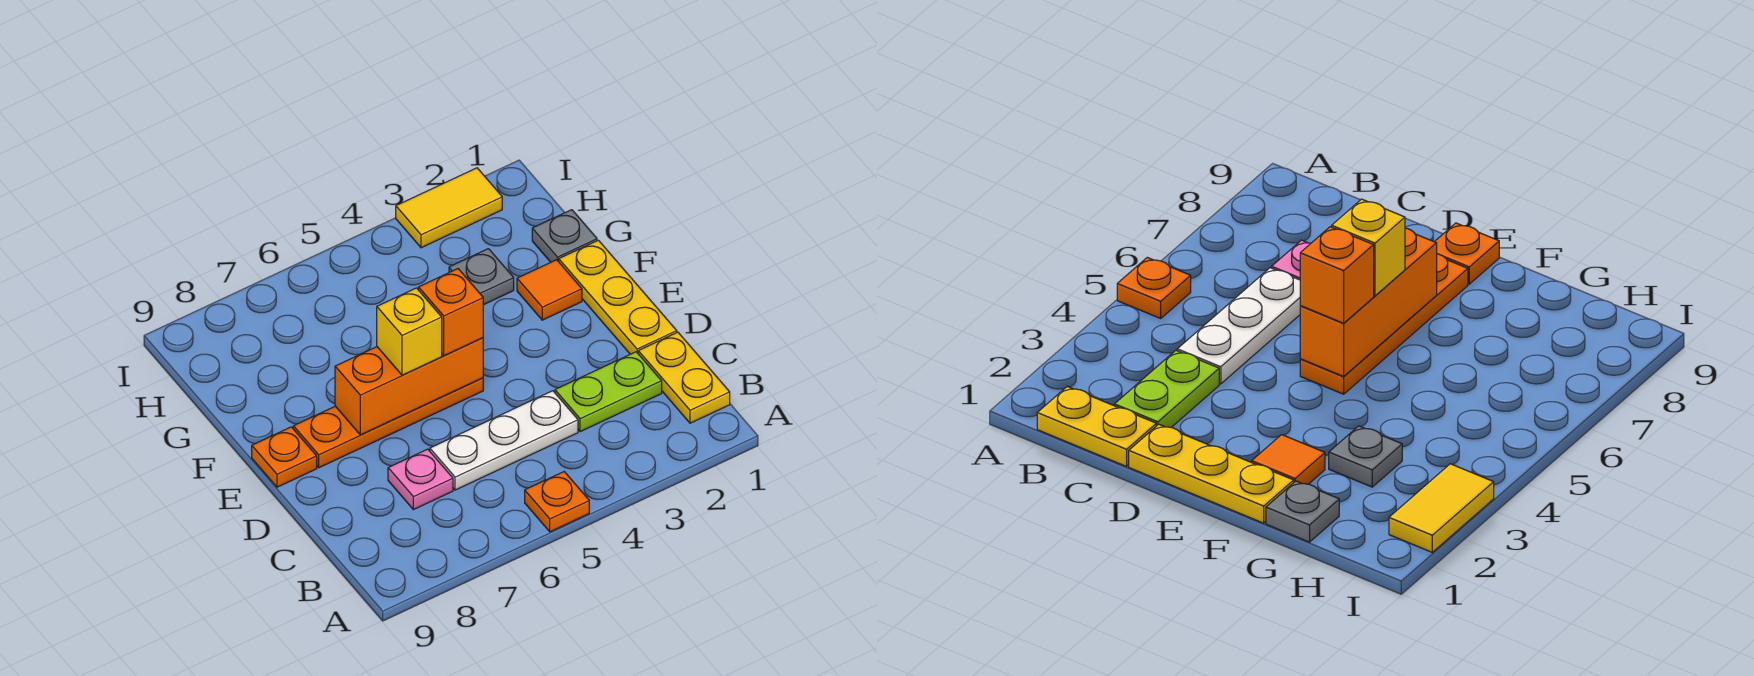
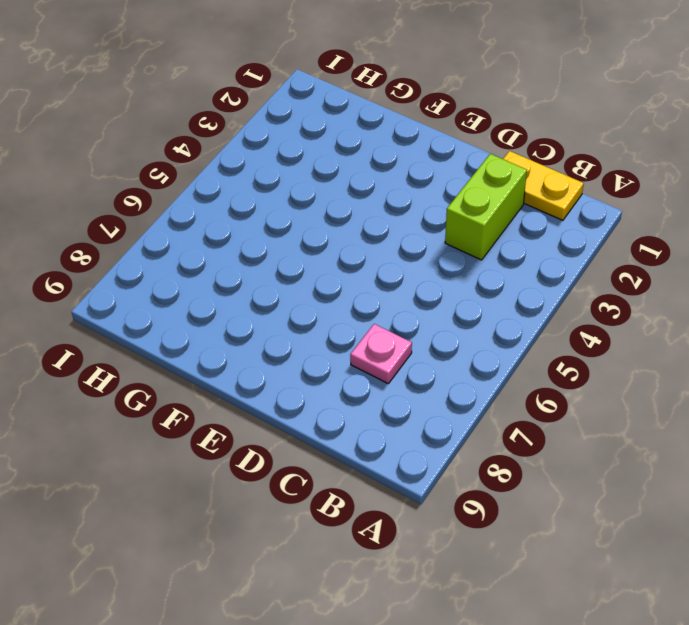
lime brick C2:C3 level 1 -> lime plate C2:C3 level 1
none -> orange plate A5 level 1
none -> white plate C4:C6 level 1
none -> yellow plate D1:F1 level 1

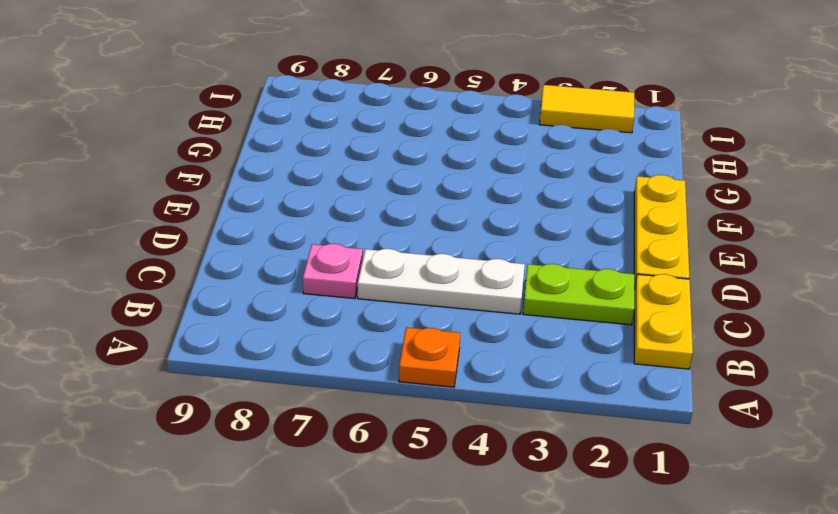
none -> orange plate E5:E8 level 1
none -> orange plate E9 level 1
none -> orange tile F2 level 1

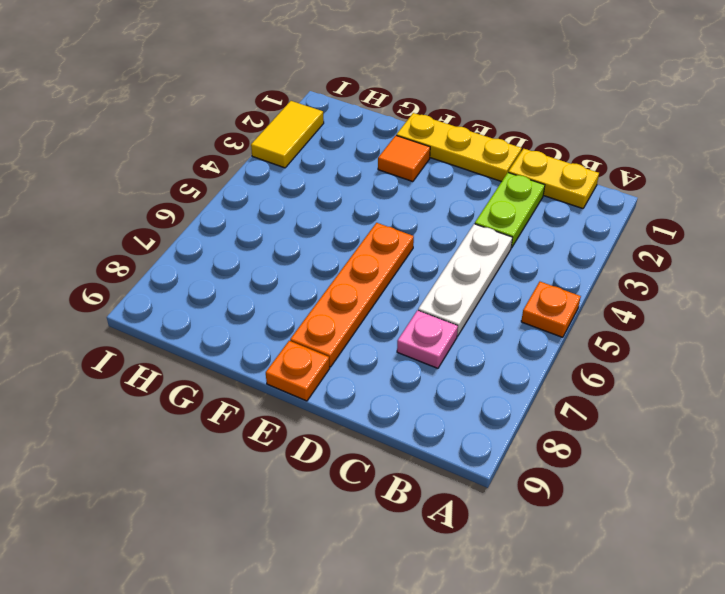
none -> grey plate G1 level 1
none -> grey plate G3 level 1
none -> orange brick E5:E7 level 2

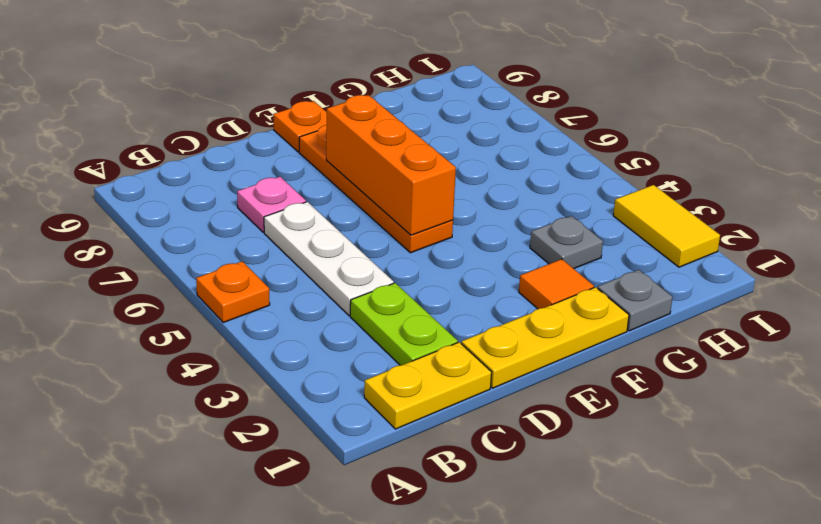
none -> orange brick E5 level 3
none -> yellow brick E6 level 3

